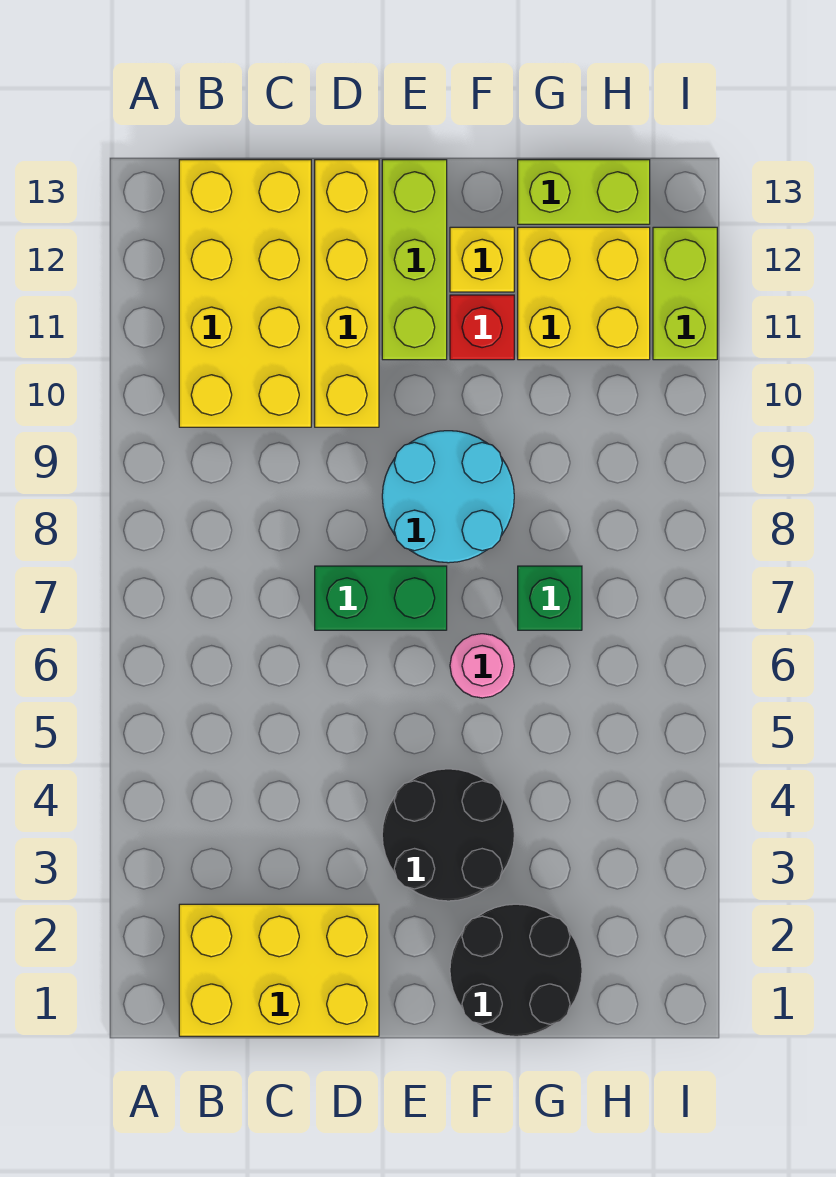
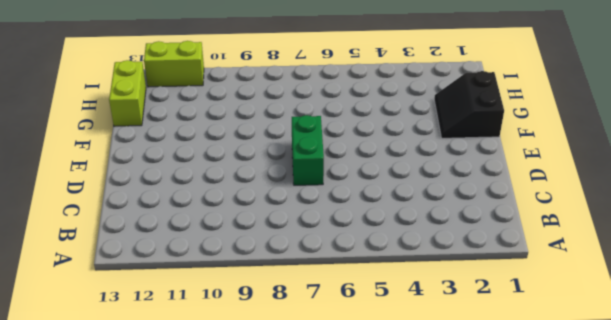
black slope F1:G2 level 1 top 1 -> black round brick F1:G2 level 1
none -> yellow brick B1:D2 level 1
none -> yellow brick B10:C13 level 1
none -> yellow brick D10:D13 level 1

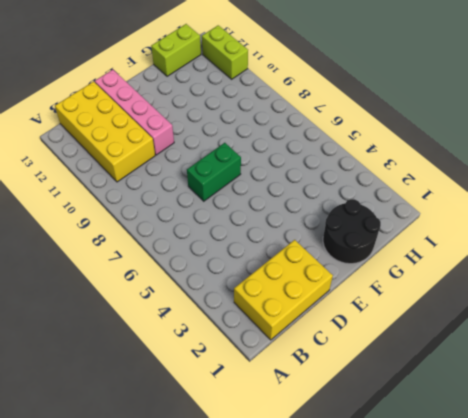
pink brick D10:D13 level 1 -> yellow brick D10:D13 level 1
none -> black round brick E3:F4 level 1
none -> cyan round brick E8:F9 level 1
none -> lime brick E11:E13 level 1

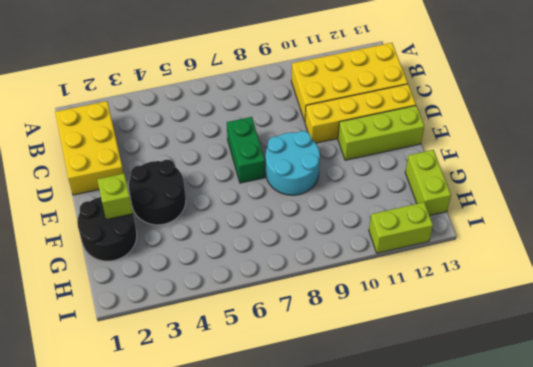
lime brick F2 level 2 -> none
none -> pink round brick F6 level 1
none -> red brick F11 level 1
none -> yellow brick F12 level 1

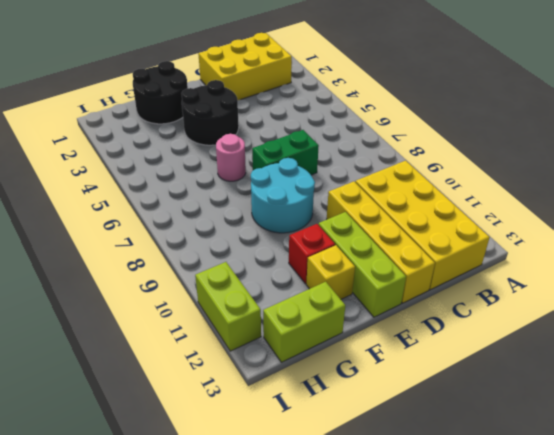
none -> green brick G7 level 1
none -> yellow brick G11:H12 level 1

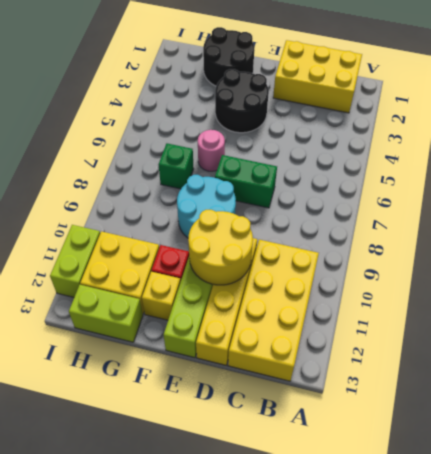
yellow round brick D10:E11 level 2 -> none

